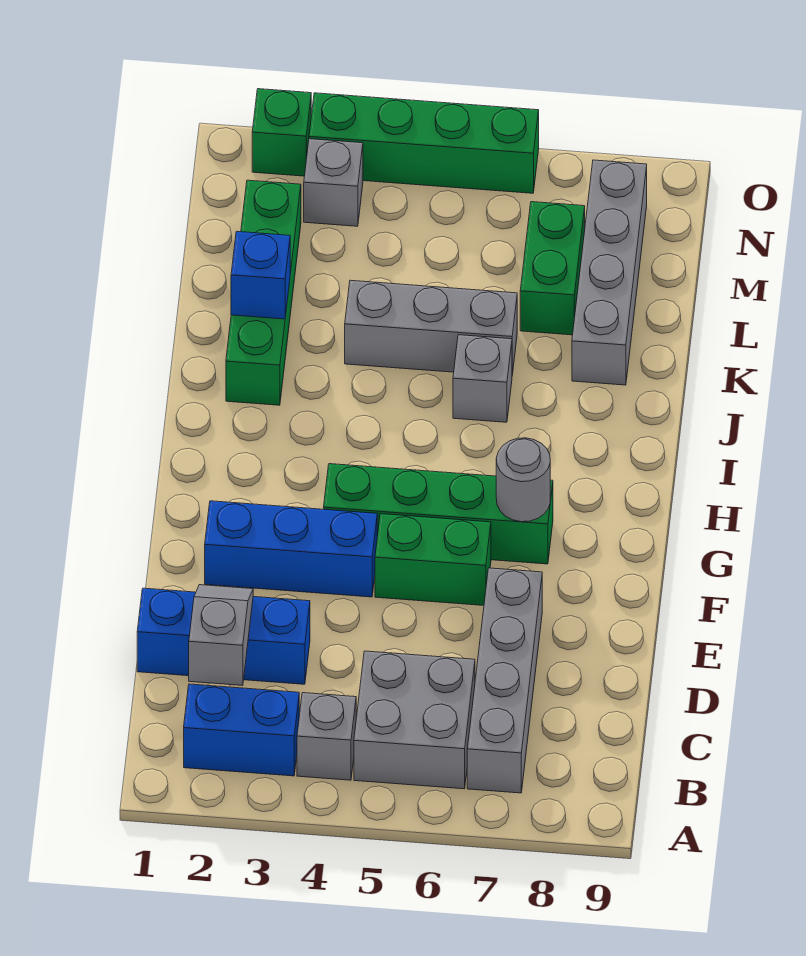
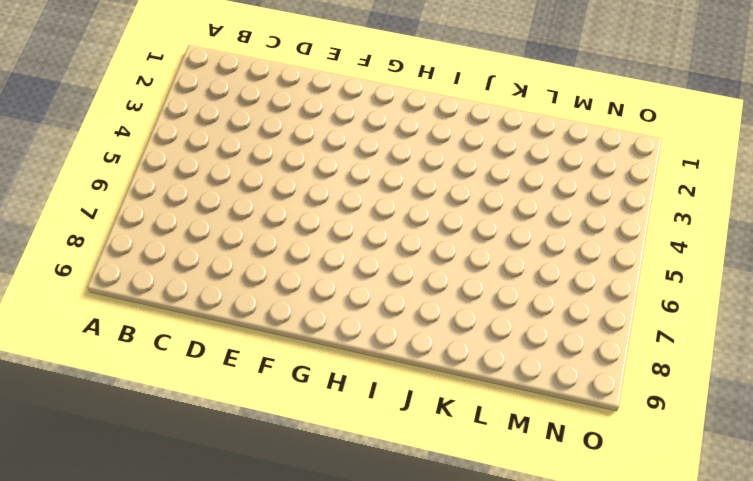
none -> blue brick B2:B3 level 1
none -> grey brick B4 level 1
none -> grey brick B5:C6 level 1

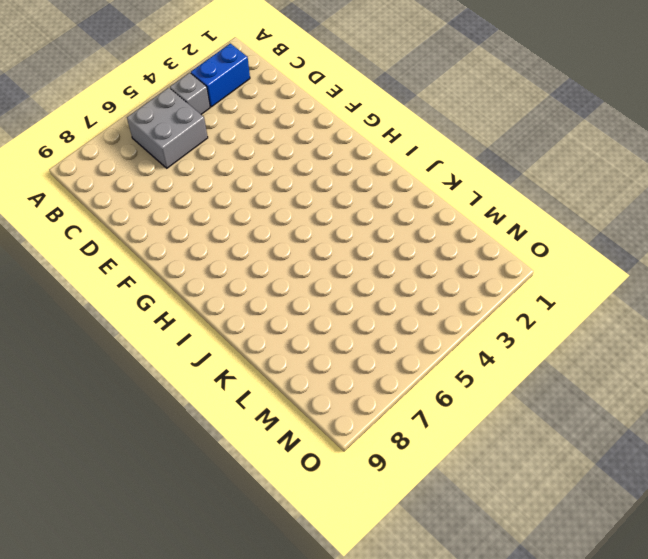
none -> grey brick B7:E7 level 1
none -> blue brick D1:D3 level 1
none -> blue brick F2:F4 level 1

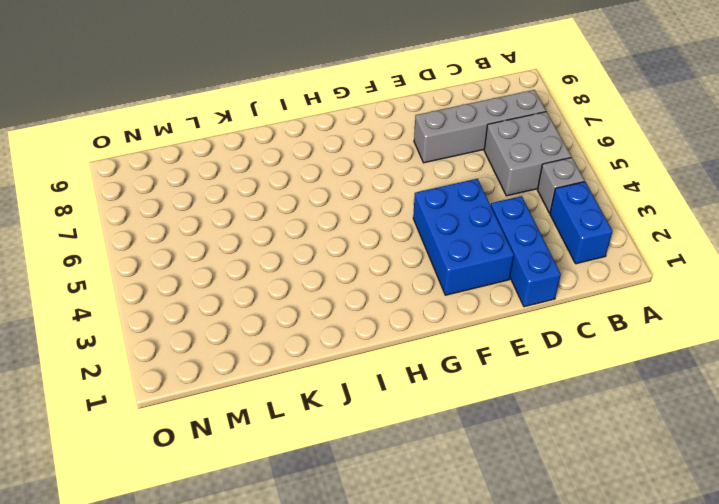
blue brick E2:F4 level 1 -> blue brick F2:F4 level 1
none -> green brick F5:F6 level 1
none -> green brick G4:G7 level 1
none -> green brick J2:M2 level 1

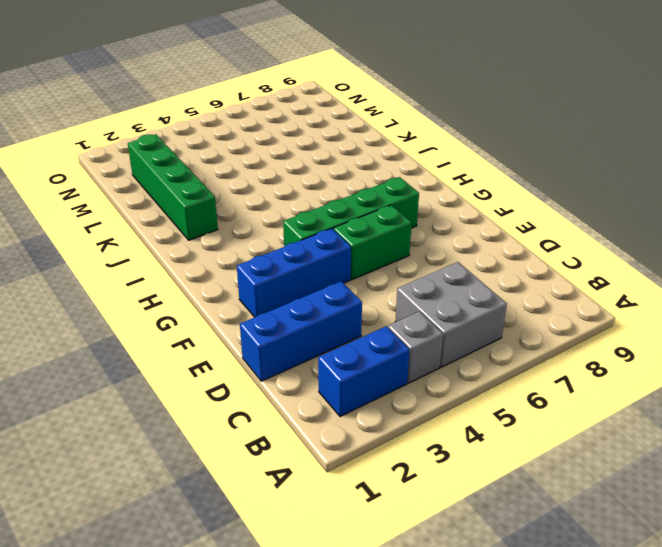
none -> grey brick B7:E7 level 1
none -> grey brick J6 level 1
none -> grey brick K4:K6 level 1

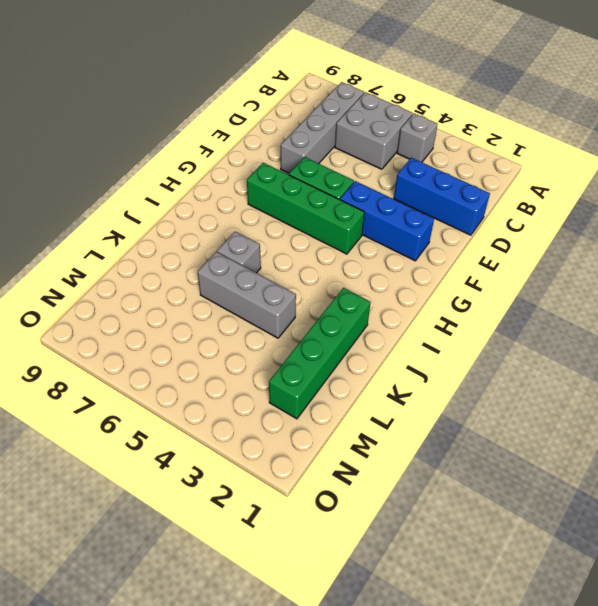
none -> blue brick B2:B3 level 1
none -> grey brick K8:N8 level 1
none -> green brick L7:M7 level 1

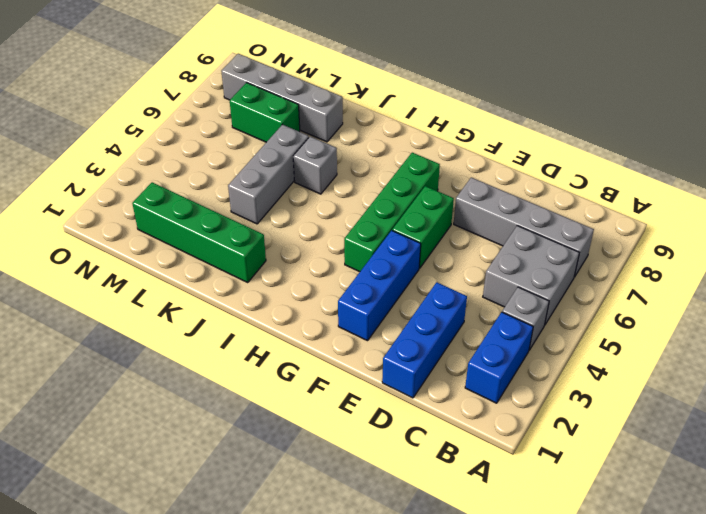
none -> grey brick N3 level 1
none -> green brick O2 level 1
none -> green brick O3:O6 level 1

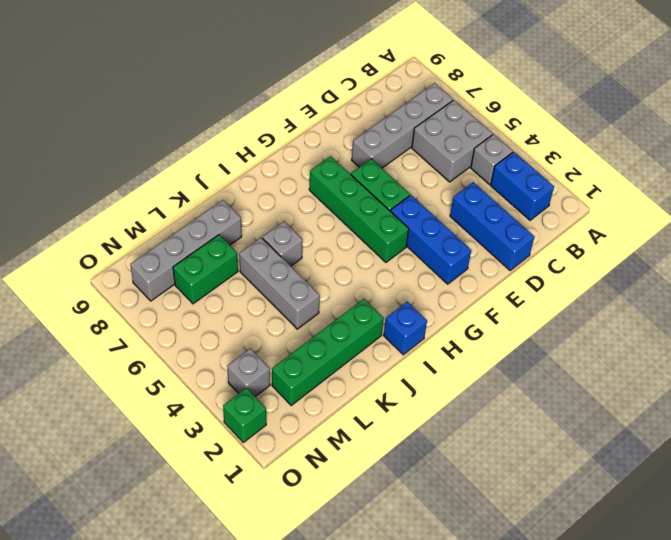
blue brick I1 level 1 -> blue brick K2 level 2
none -> green brick O3:O6 level 1
none -> grey slope C2:D2 level 2 top C
none -> grey round brick G7 level 2

